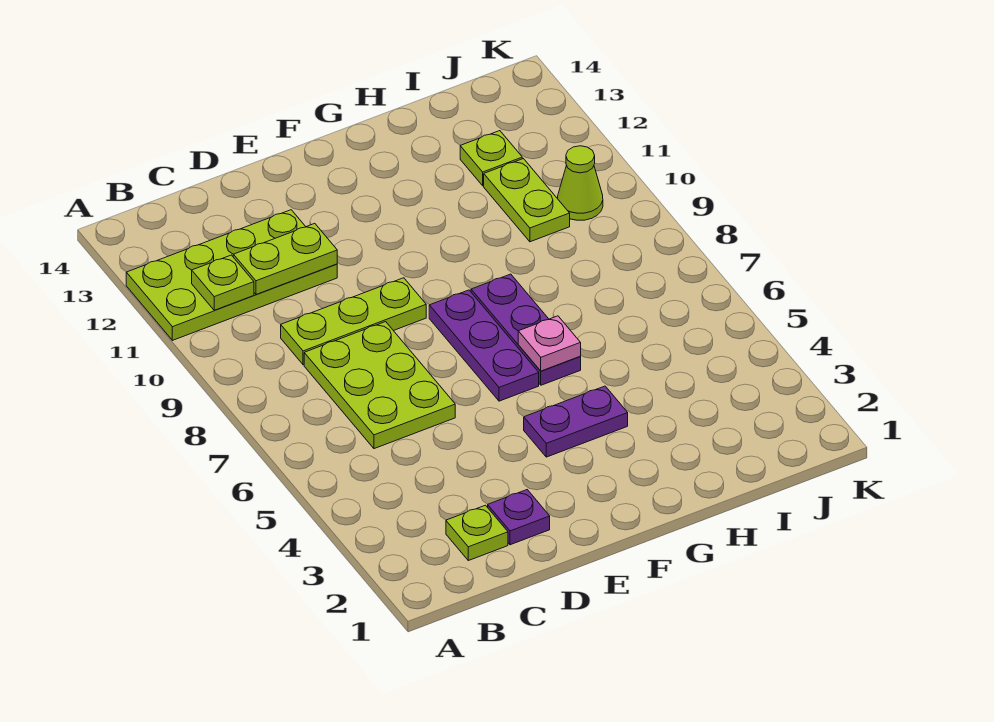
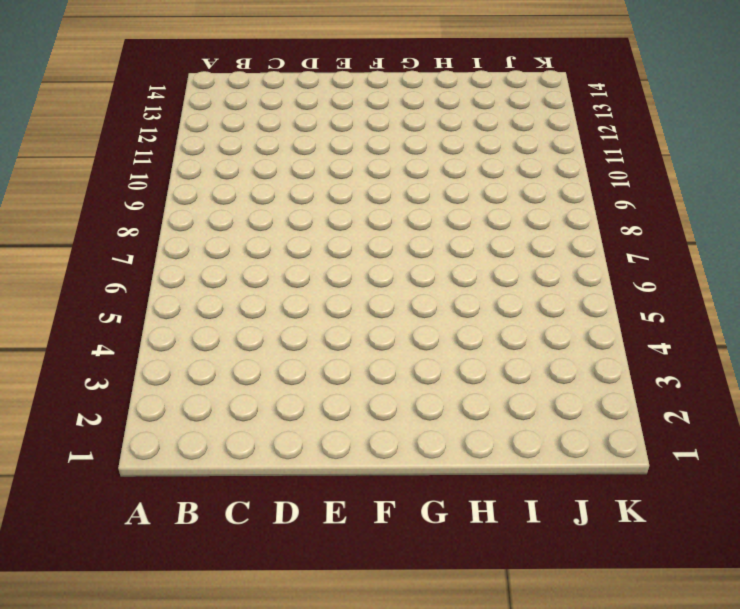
none -> lime plate A11:D12 level 1
none -> lime plate C2 level 1
none -> lime plate C6:D8 level 1

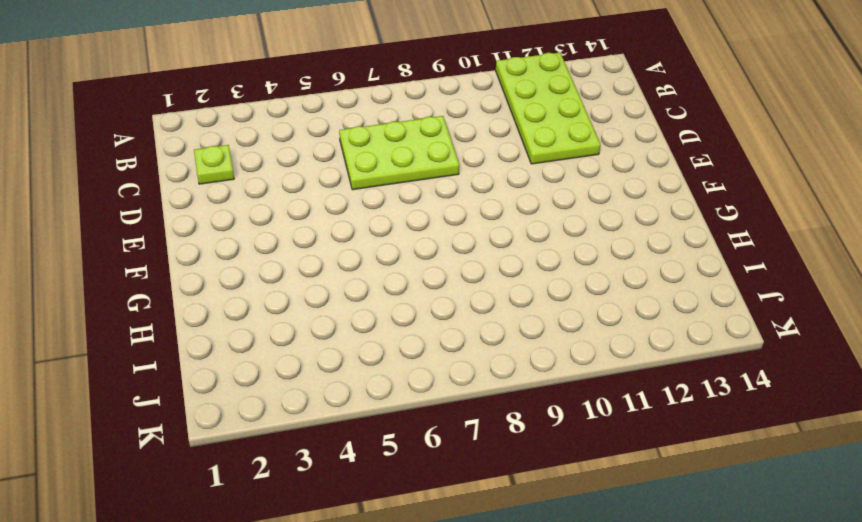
none -> lime plate C9:E9 level 1
none -> purple plate D2 level 1
none -> purple plate F4:G4 level 1

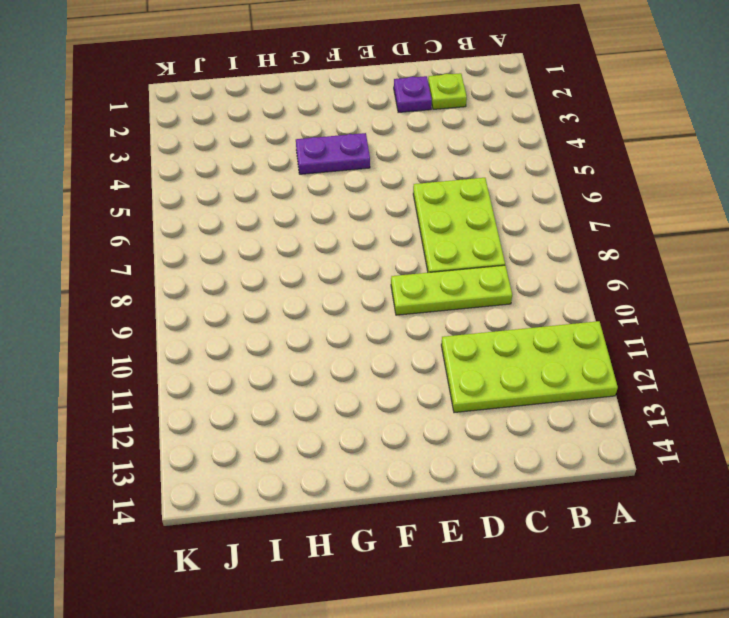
none -> purple plate F6:F8 level 1
none -> purple plate G6:G8 level 1
none -> lime plate I10:I11 level 1

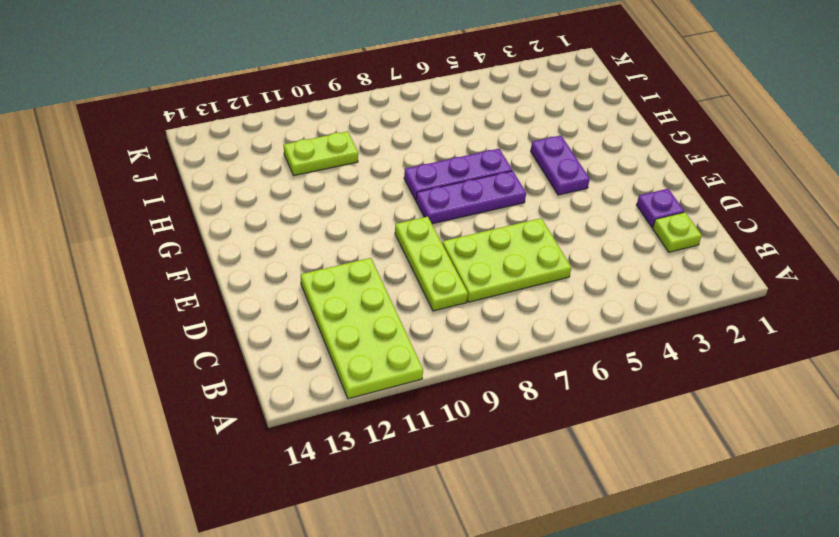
none -> lime plate I12 level 1
none -> lime cone J10 level 1
none -> lime plate B11 level 2

